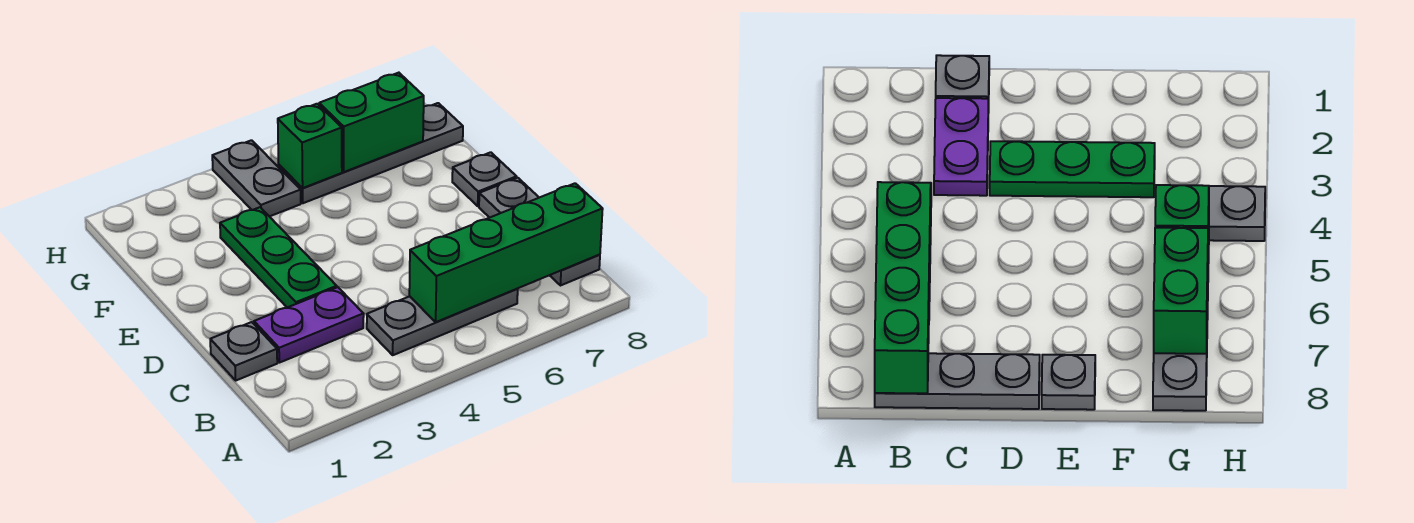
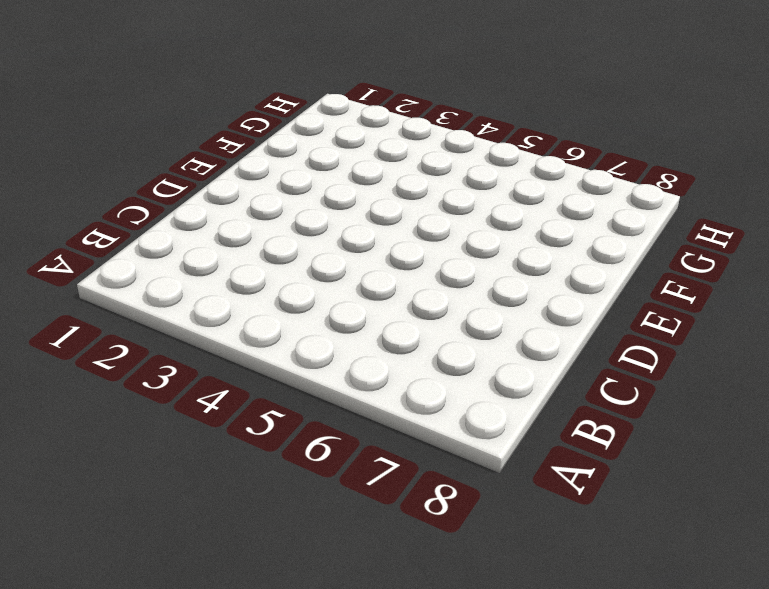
none -> grey plate B4:B6 level 1
none -> grey plate B8:D8 level 1

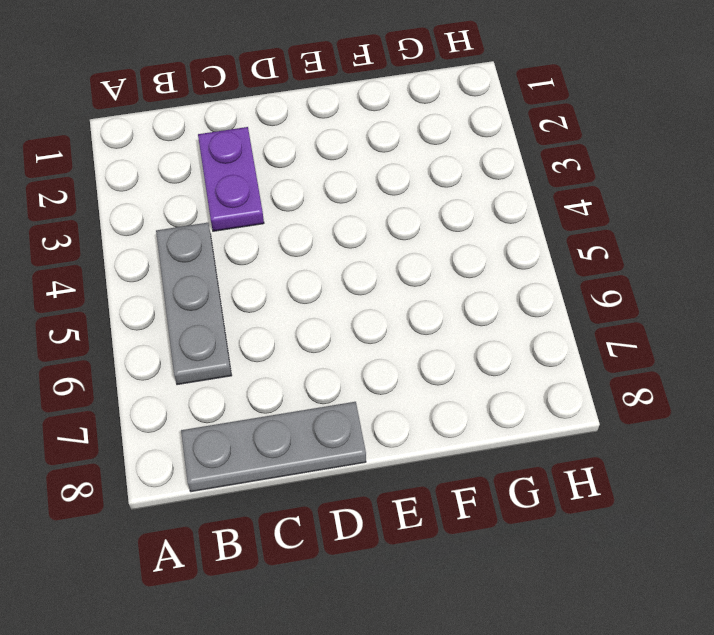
none -> grey plate C1 level 1
none -> green plate D3:F3 level 1

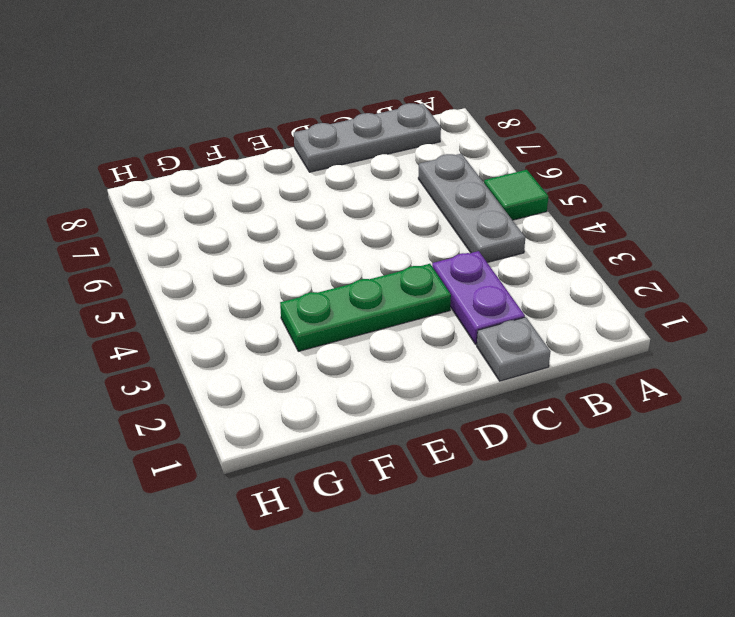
green tile A5 level 1 -> none
none -> grey plate E8 level 1
none -> grey plate G4:H4 level 1

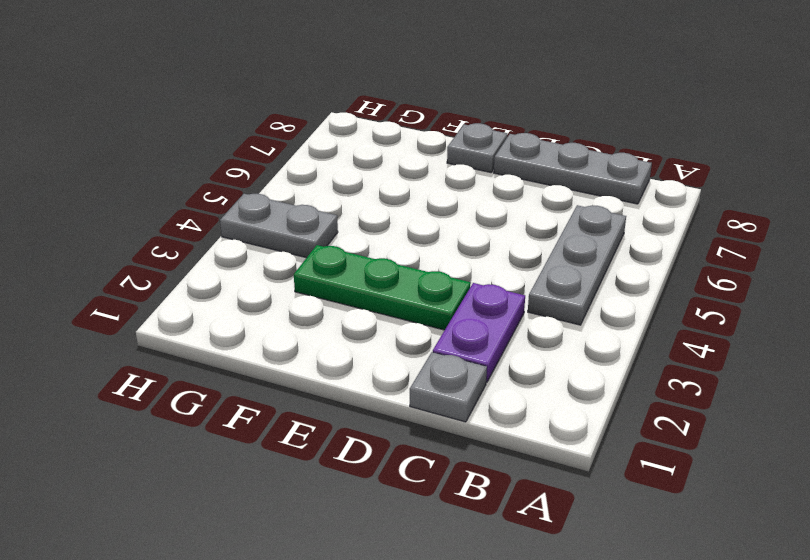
none -> grey plate G5:G8 level 1
none -> green brick B5:B8 level 2

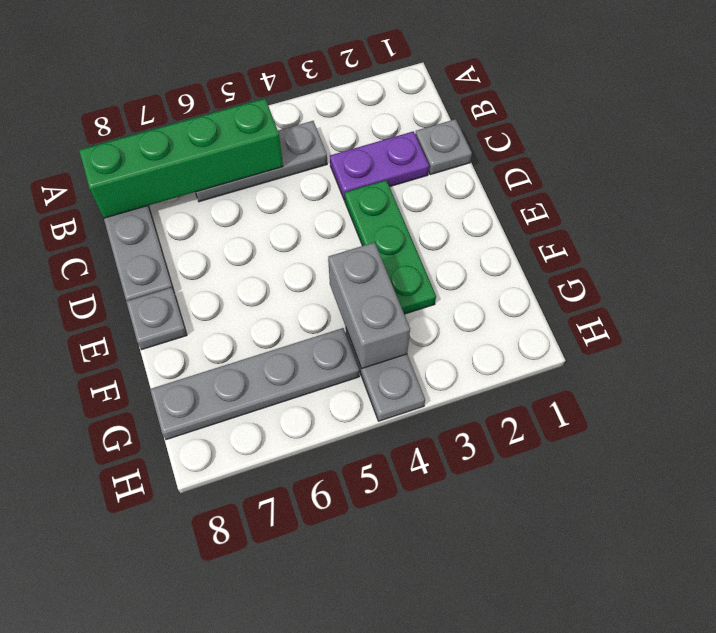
grey brick F4:G4 level 2 -> none
none -> green brick G5 level 2
none -> green brick G6:G7 level 2

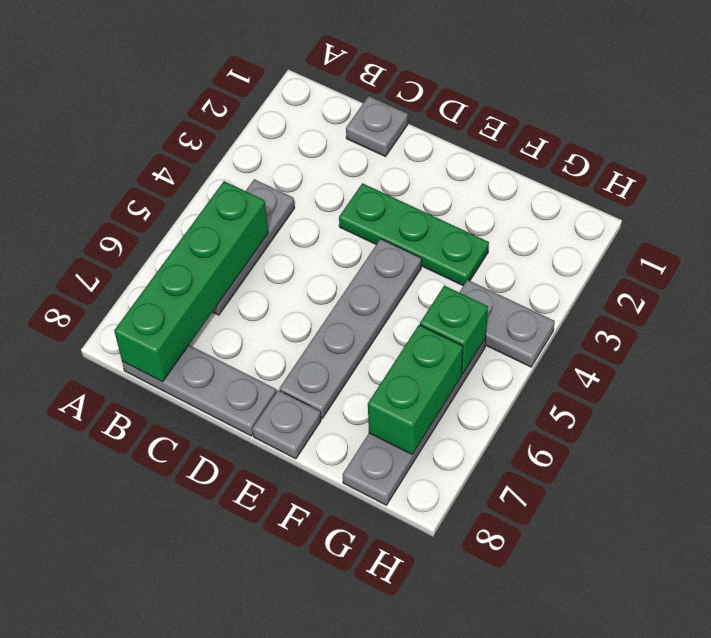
grey plate E4:E7 level 1 -> none
none -> purple plate C2:C3 level 1

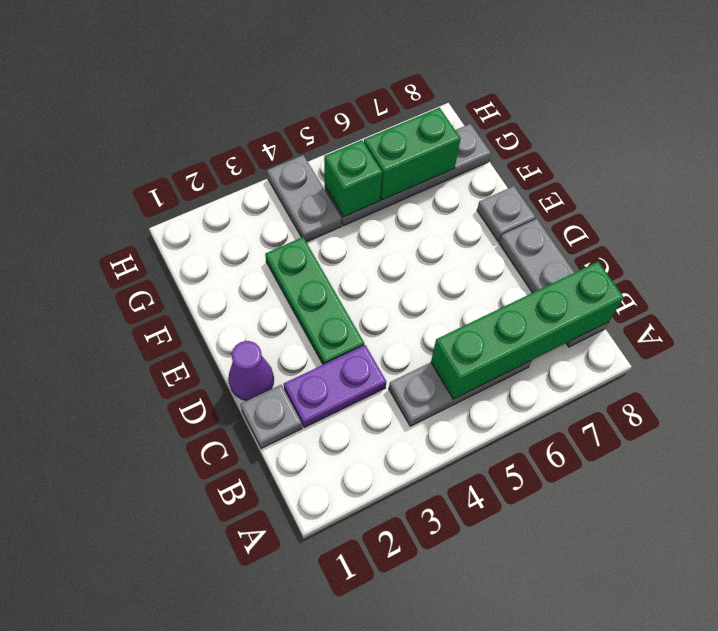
purple cone D1 level 1 -> none

